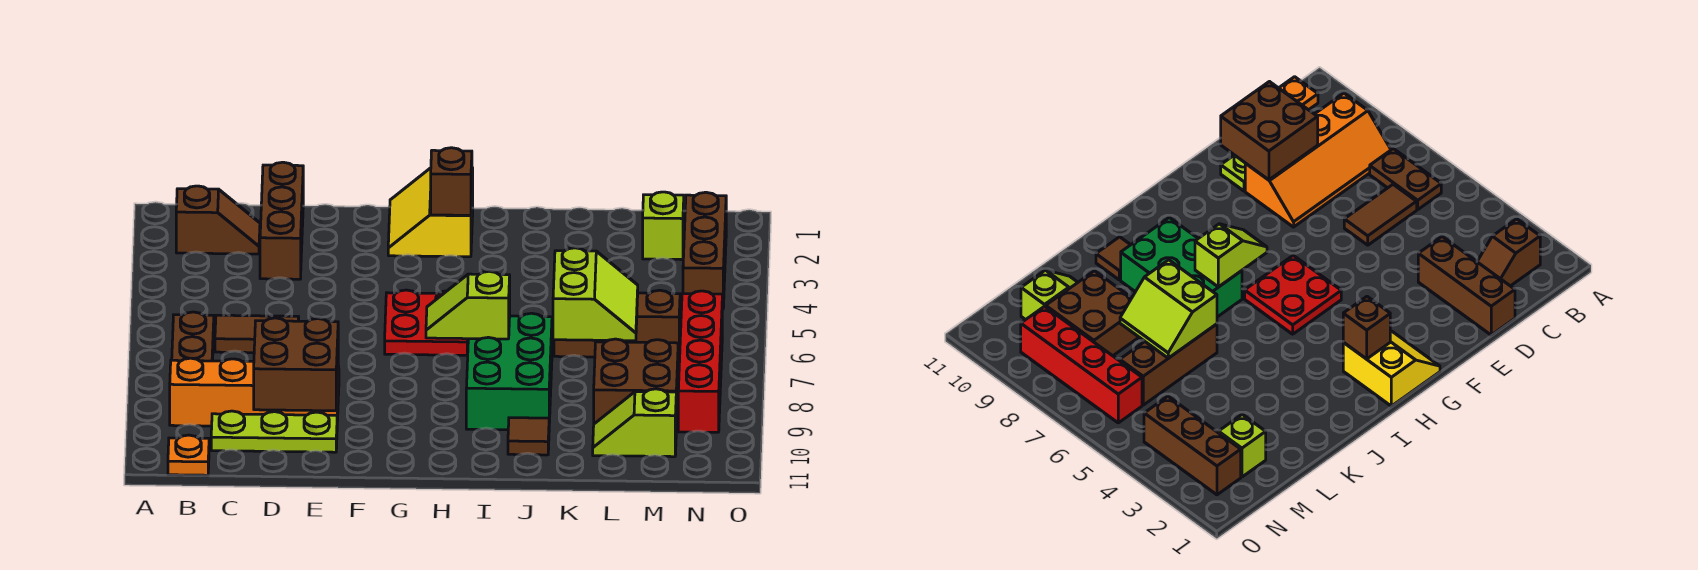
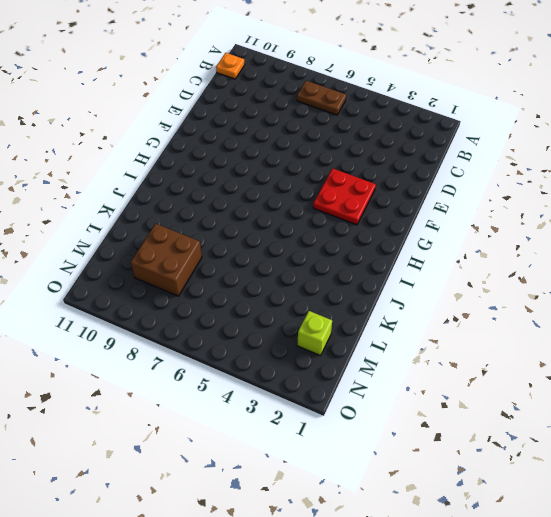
red plate F3:G4 level 1 -> red plate G5:H6 level 1
none -> brown slope B2:C2 level 1 top B
none -> orange slope B8:E9 level 1 top 9
none -> brown tile C6:D6 level 1

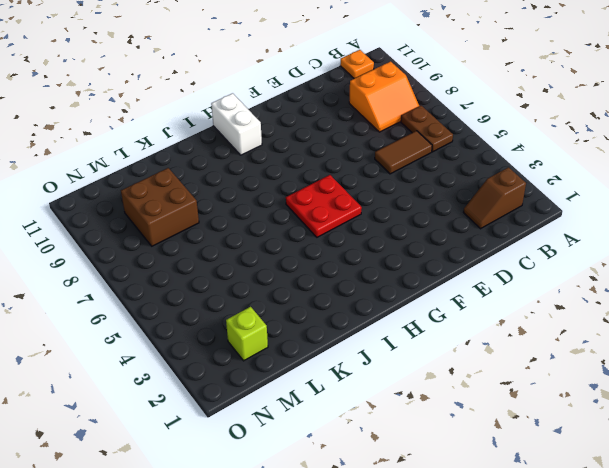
orange slope B8:C9 level 1 top 9 -> orange slope B8:E9 level 1 top 9
white brick H10:H11 level 1 -> none
none -> lime plate C10:E10 level 1
none -> brown brick D1:D3 level 1
none -> yellow slope G1:H2 level 1 top H

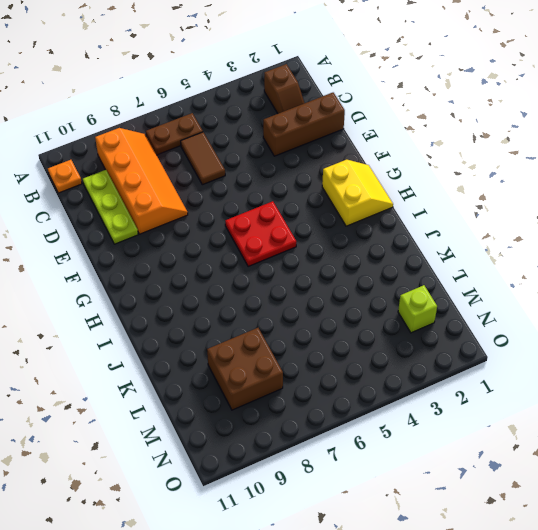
yellow slope G1:H2 level 1 top 2 -> yellow slope G1:H2 level 1 top H
none -> green brick I7:J9 level 1
none -> brown tile J10 level 1
none -> brown brick K6:M6 level 1

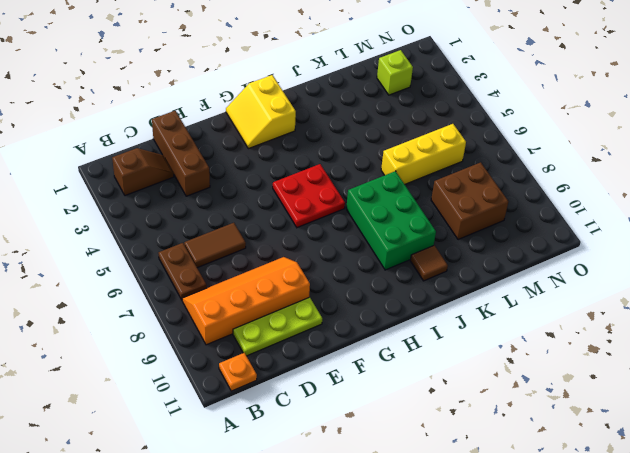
yellow brick K6:M6 level 1 -> brown brick K6:M6 level 1
none -> lime slope L10:M10 level 1 top M
none -> brown brick N2:N4 level 1
none -> red brick N6:N9 level 1

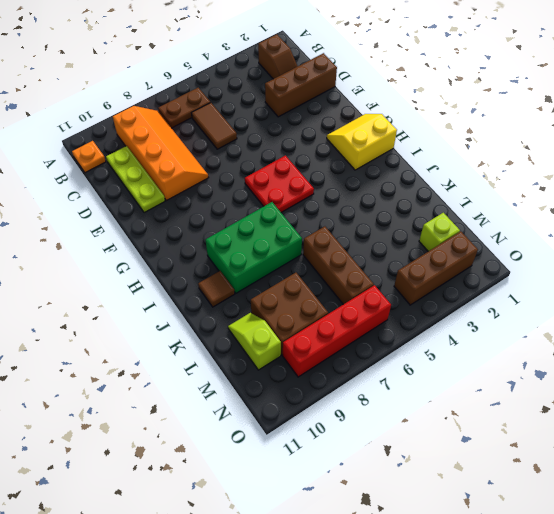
none -> brown brick D9:E10 level 2
none -> brown brick H2 level 2
none -> lime slope H7:I7 level 2 top I

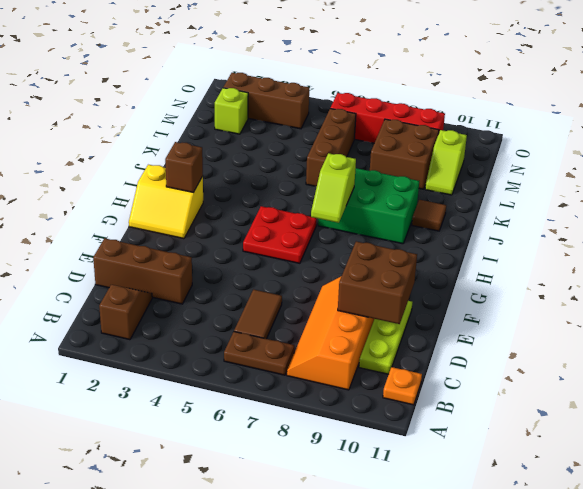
none -> lime slope K6:L7 level 2 top K

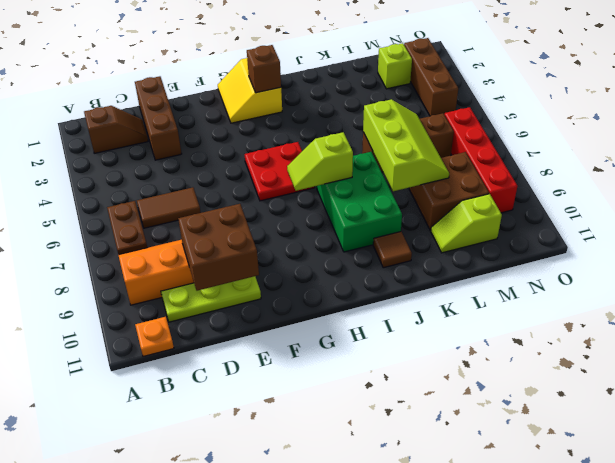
lime slope K6:L8 level 2 top K -> lime slope K6:L7 level 2 top K

